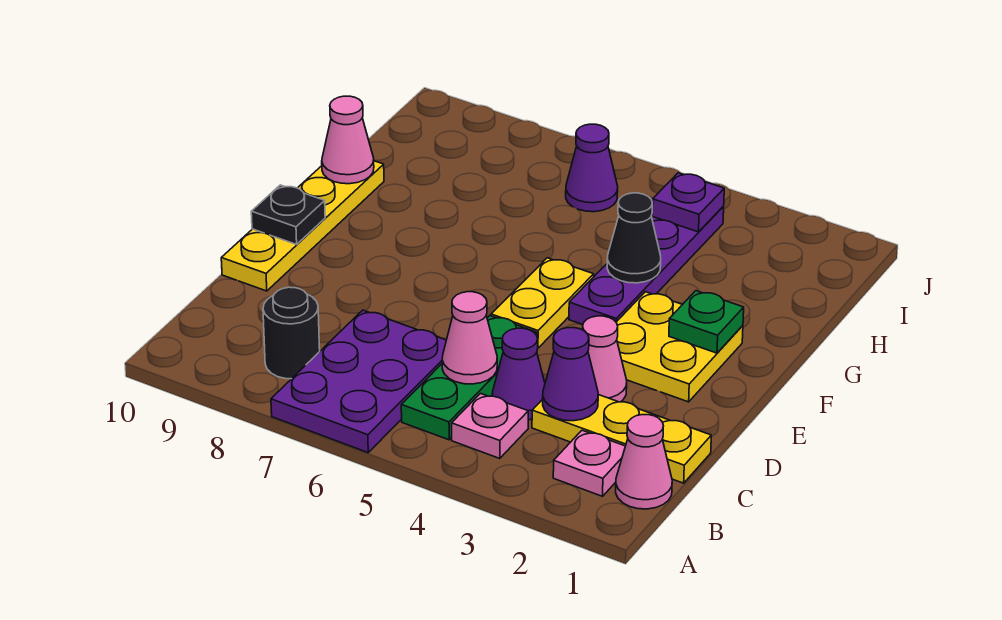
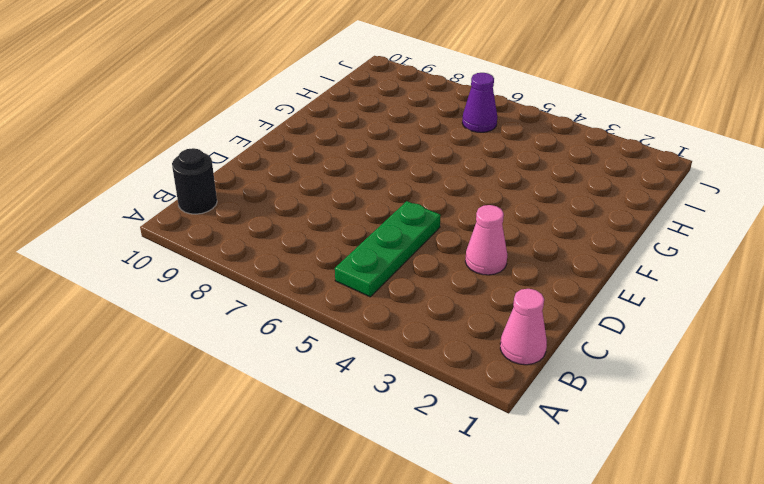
black round brick B10 level 1 -> black round brick B8 level 1
none -> purple plate A6:C7 level 1
none -> pink plate B2 level 1
none -> pink plate B4 level 1

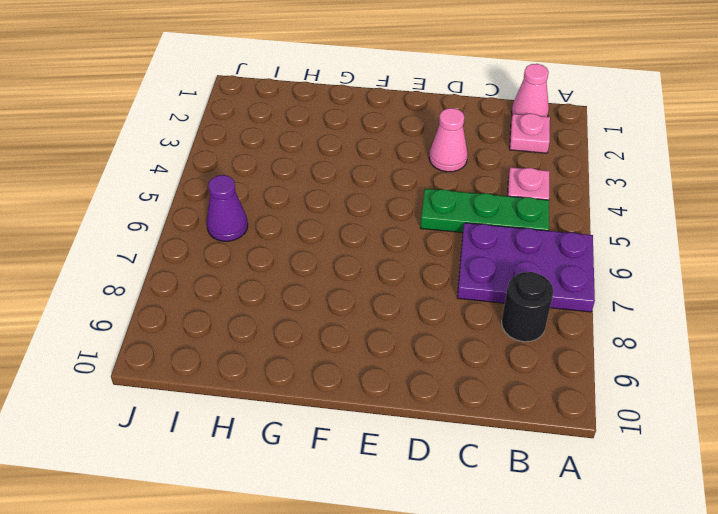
none -> yellow plate C1:C3 level 1
none -> purple cone C4 level 1
none -> yellow plate D10:G10 level 1

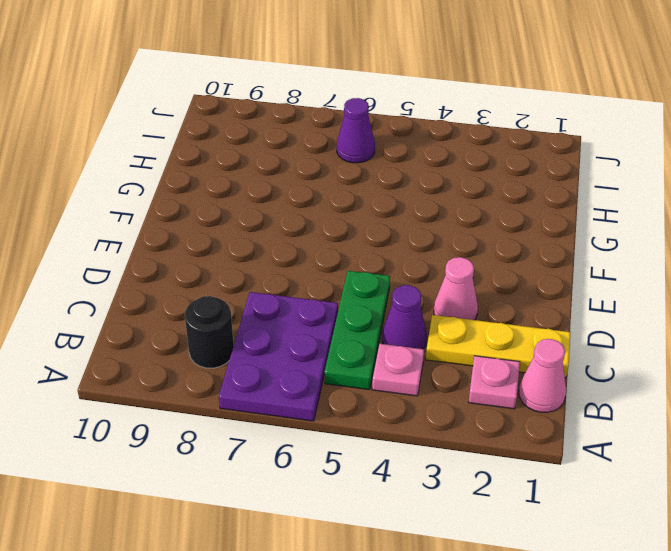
none -> yellow plate D10:G10 level 1
none -> yellow plate E2:F3 level 1
none -> yellow plate E5:F5 level 1

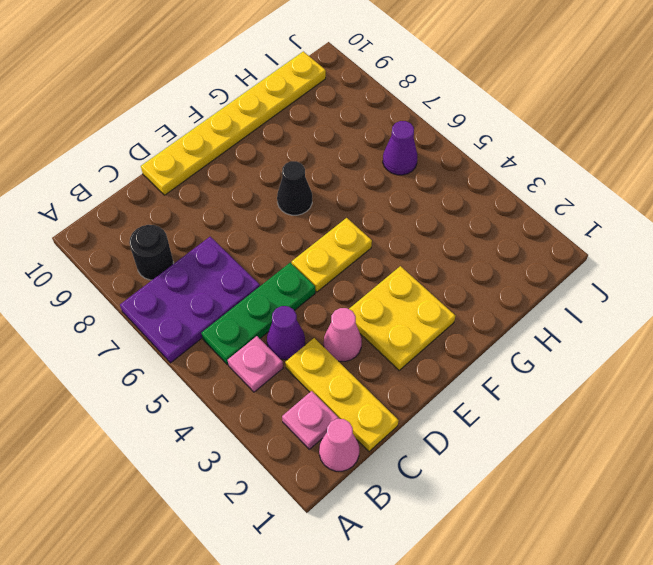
yellow plate D10:I10 level 1 -> yellow plate D10:G10 level 1
black cone F7 level 1 -> black cone G4 level 2
none -> purple plate F4:I4 level 1
none -> purple cone C3 level 2
none -> pink cone C5 level 2

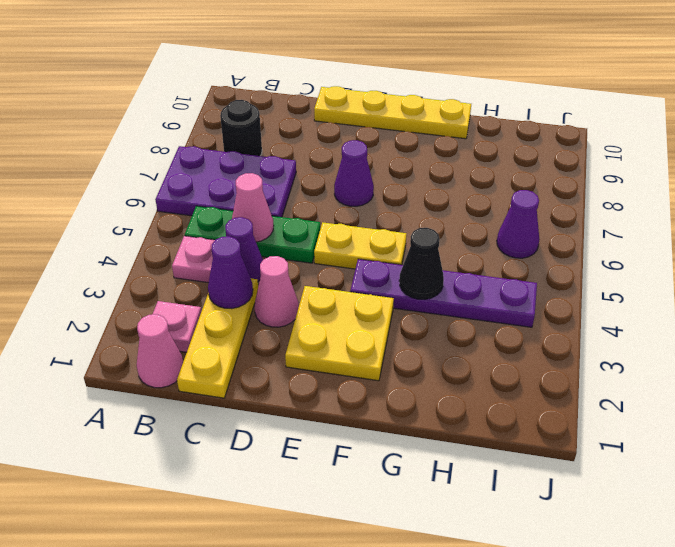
purple cone E7 level 1 -> none
none -> black plate E10 level 2
none -> green plate F2 level 2
none -> pink cone G10 level 2

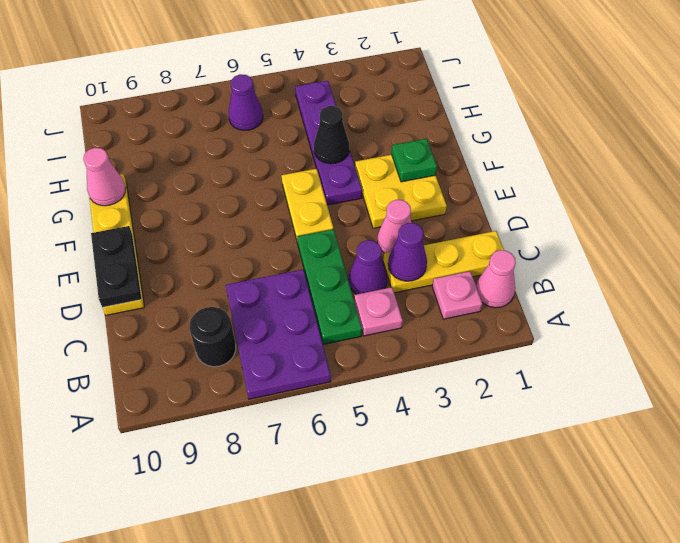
black plate D10:E10 level 2 -> black plate E10 level 2
none -> pink cone C5 level 2
none -> purple plate I4 level 2

